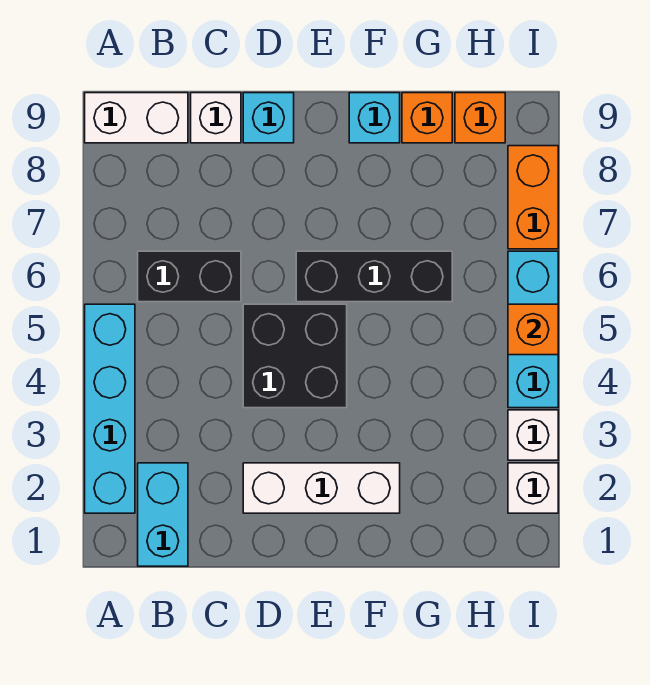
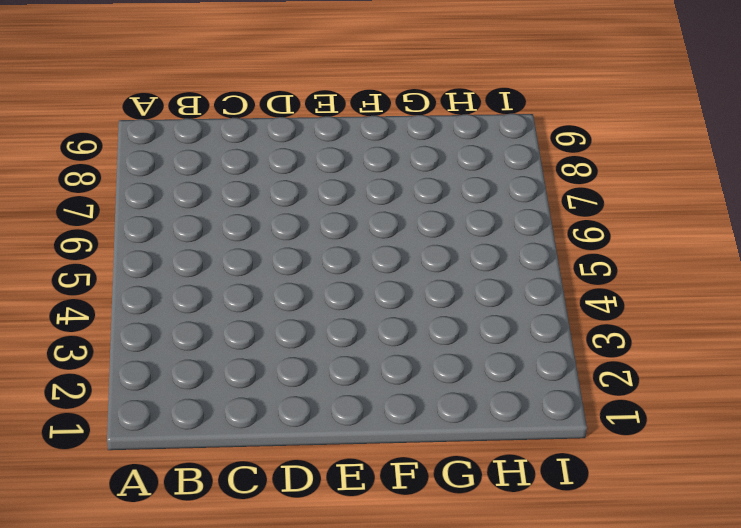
none -> cyan brick A2:A5 level 1
none -> white brick A9:B9 level 1
none -> cyan brick B1:B2 level 1

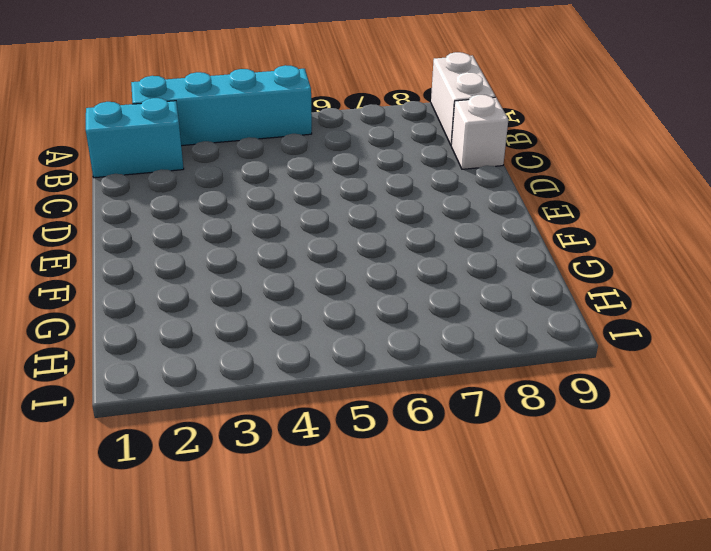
none -> black brick B6:C6 level 1
none -> white brick D2:F2 level 1
none -> black brick D4:E5 level 1

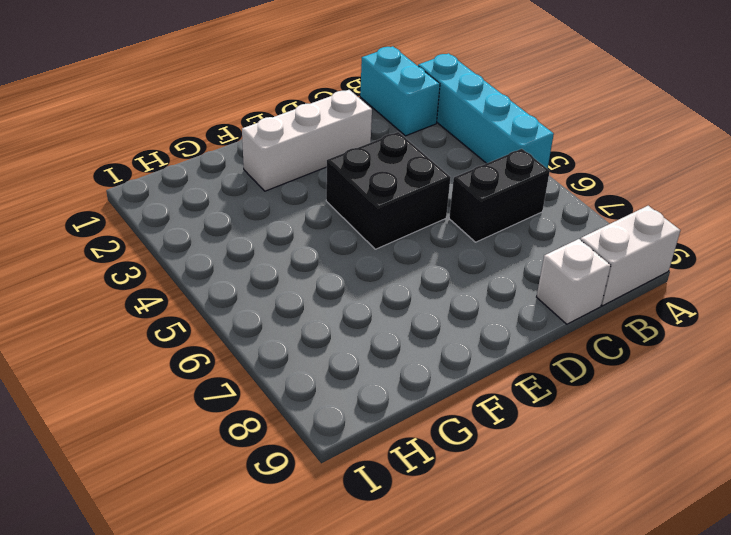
none -> cyan brick D9 level 1
none -> black brick E6:G6 level 1
none -> cyan brick F9 level 1

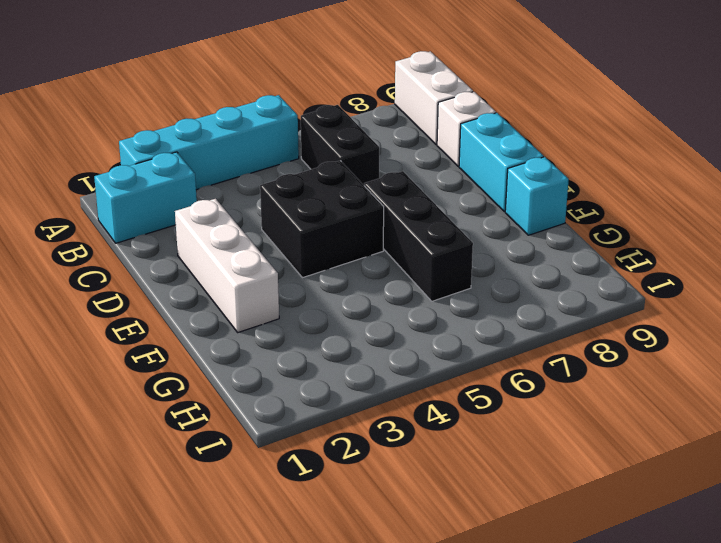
cyan brick D9:E9 level 1 -> cyan brick D9 level 1
none -> orange brick G9 level 1
none -> orange brick H9 level 1
none -> white brick I2 level 1

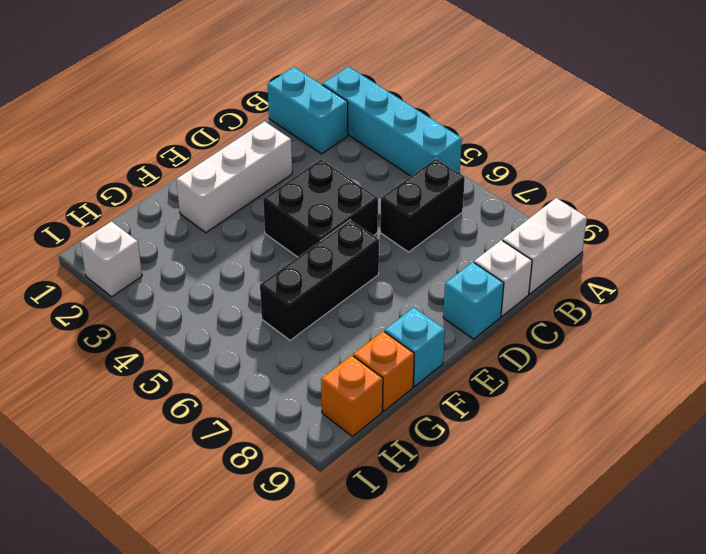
none -> white brick I3 level 1
none -> cyan brick I4:I6 level 1
none -> orange brick I7:I8 level 1

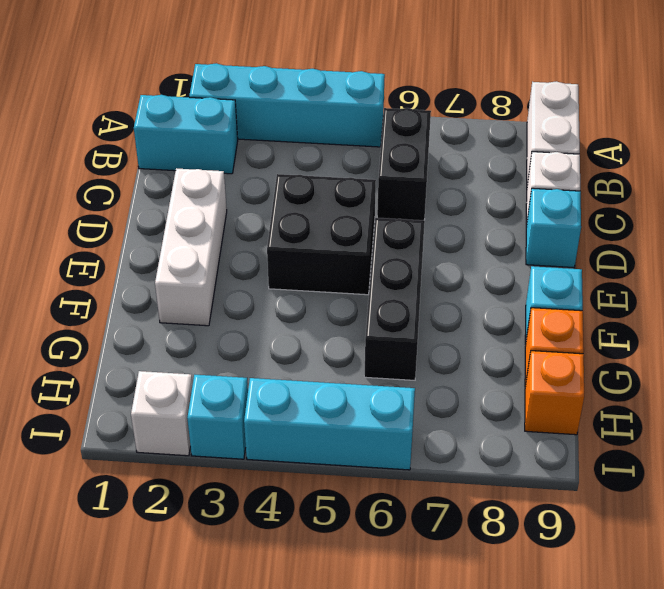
cyan brick I3 level 1 -> white brick I3 level 1
none -> orange brick I7:I8 level 1
none -> orange brick I5 level 2

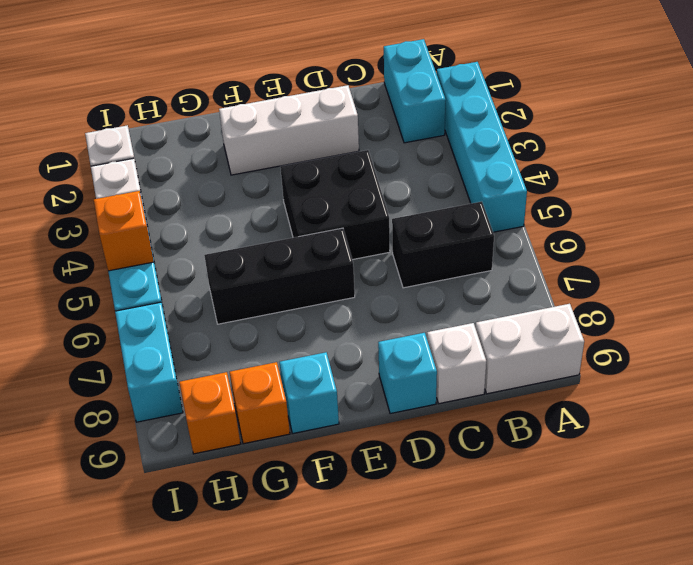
cyan brick I7:I8 level 1 -> orange brick I7:I8 level 1

